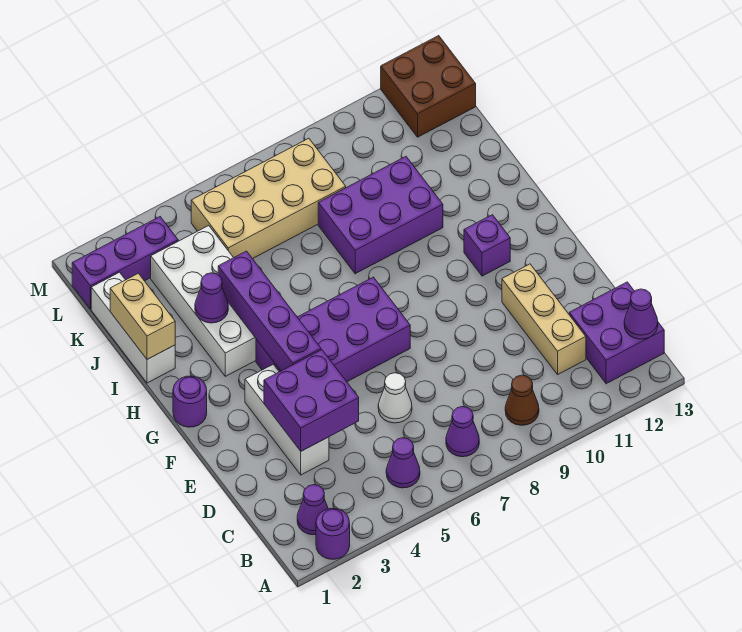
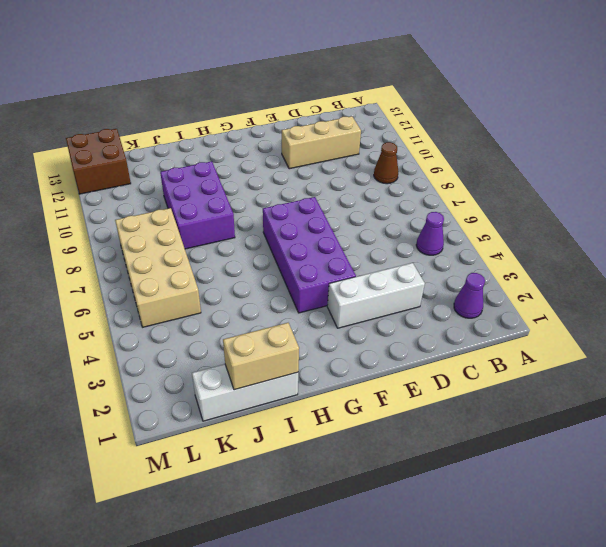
none -> purple round brick A2 level 1
none -> purple cone B7 level 1
none -> purple brick B12:C13 level 1

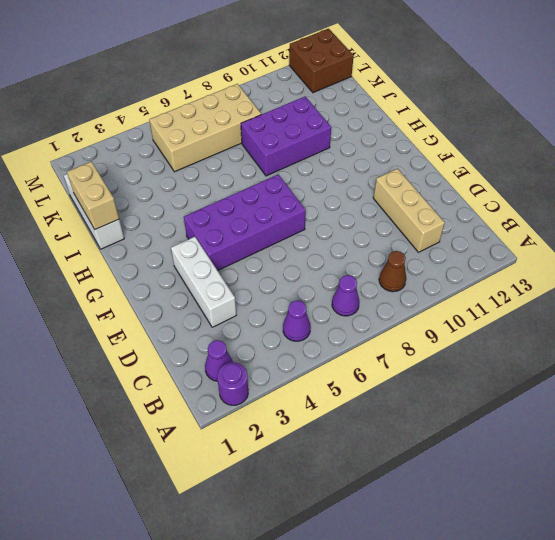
none -> purple brick B12:C13 level 1
none -> white cone D6 level 1
none -> purple round brick G1 level 1

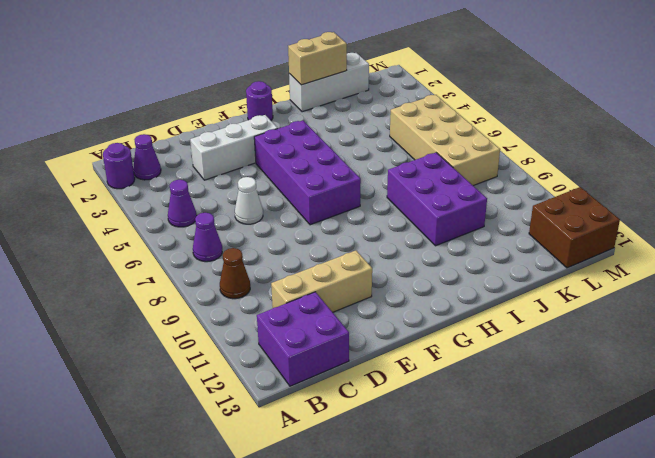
none -> purple brick G11 level 1
none -> white brick H3:K4 level 1
none -> purple brick L1:L3 level 1

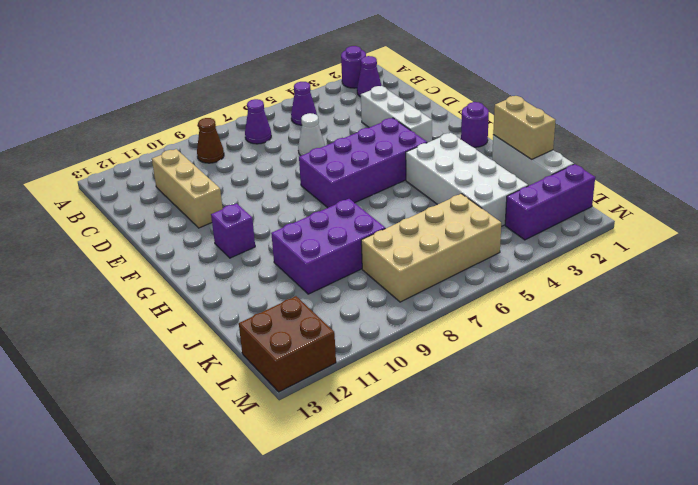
none -> purple brick B12:C13 level 1
none -> purple cone B13 level 2
none -> purple brick D3:E4 level 2

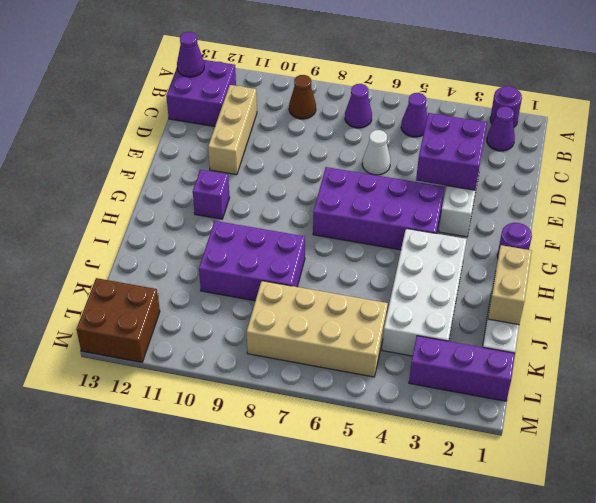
none -> purple brick F4:I4 level 2
none -> purple cone I3 level 2

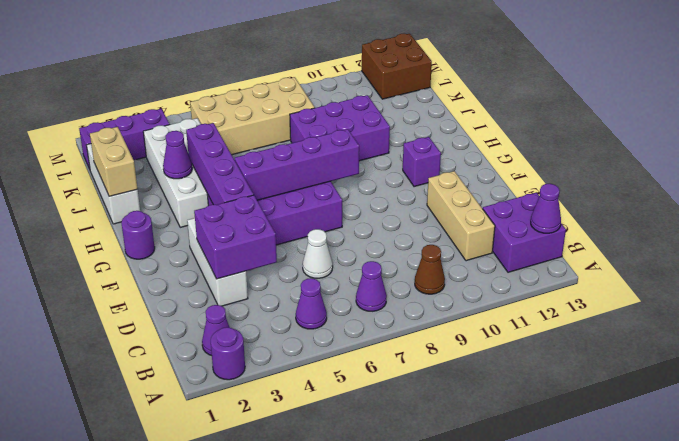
purple brick G5:G8 level 2 -> none

